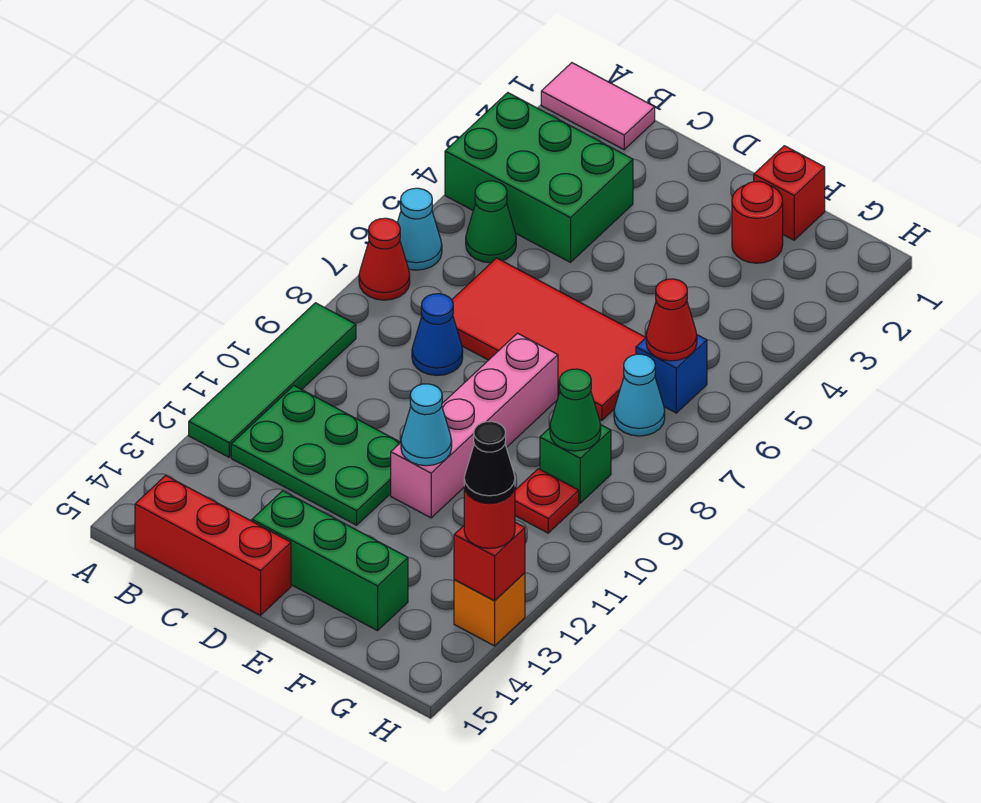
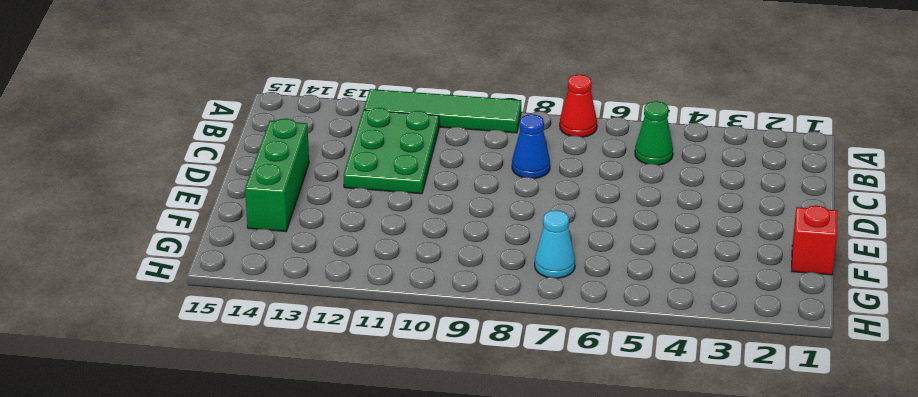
none -> pink tile A1:B1 level 1
none -> green brick A3:C4 level 1
none -> cyan cone A6 level 1

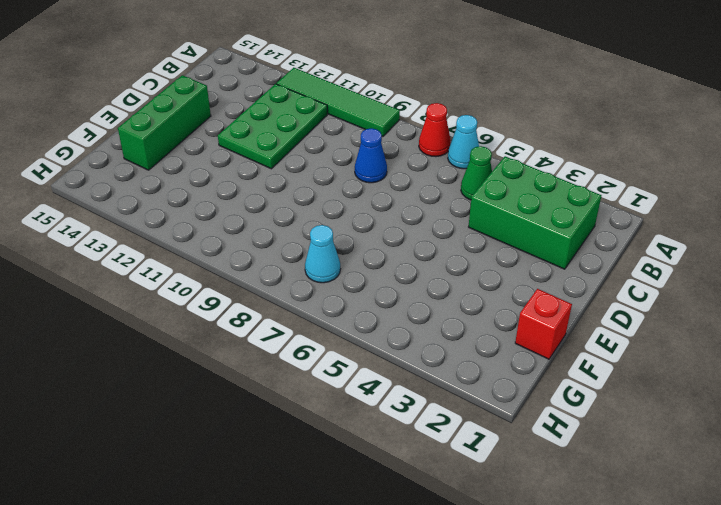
green brick B2:C4 level 1 -> green brick A3:C4 level 1
none -> pink tile A1:B1 level 1
none -> red brick B15:D15 level 1
none -> red tile C6:F7 level 1

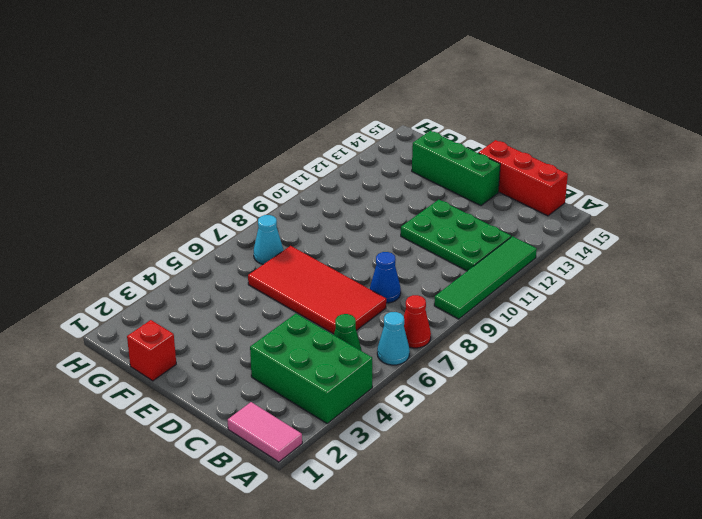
none -> pink brick E8:E11 level 1
none -> red round brick F2 level 1
none -> blue brick G6 level 1

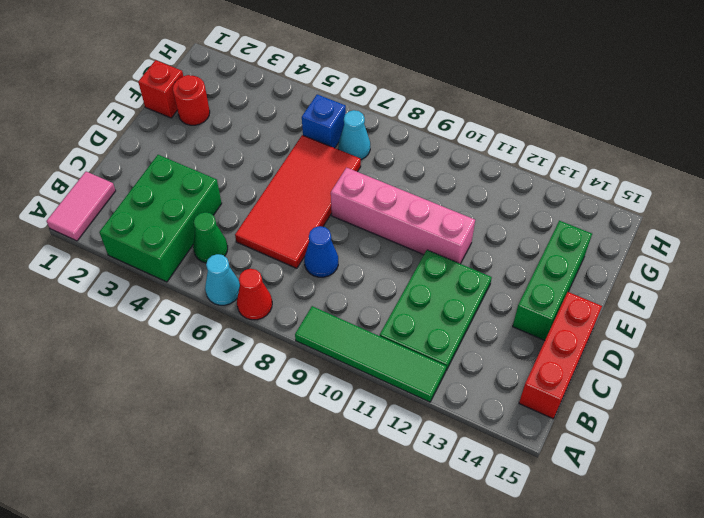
none -> green brick G9 level 1
none -> red plate G10 level 1
none -> orange brick H13 level 1

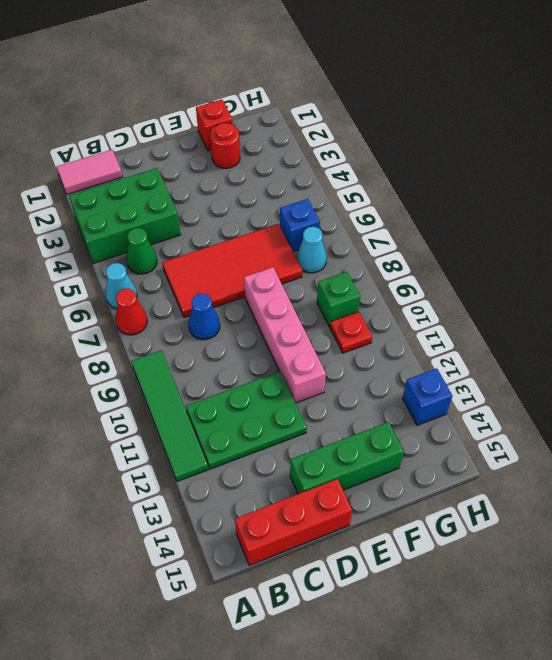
blue brick H13 level 1 -> orange brick H13 level 1
none -> cyan cone E11 level 2
none -> red cone G6 level 2
none -> green cone G9 level 2

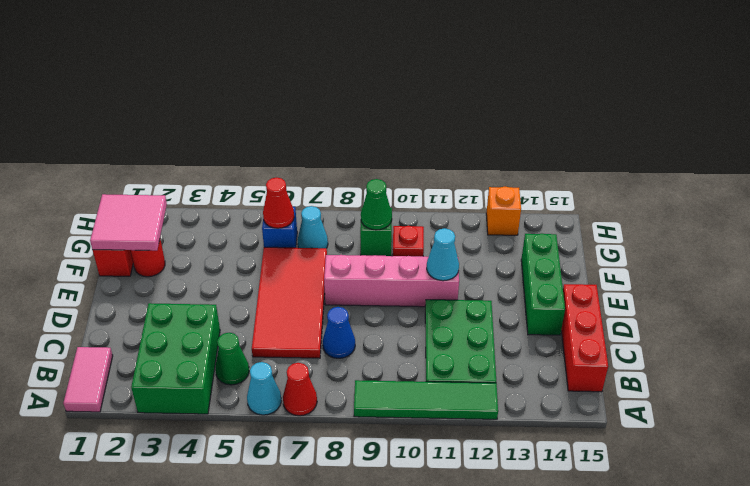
pink tile F1:G2 level 2 -> none
none -> red brick H13 level 2
none -> red round brick H13 level 3
none -> black cone H13 level 4

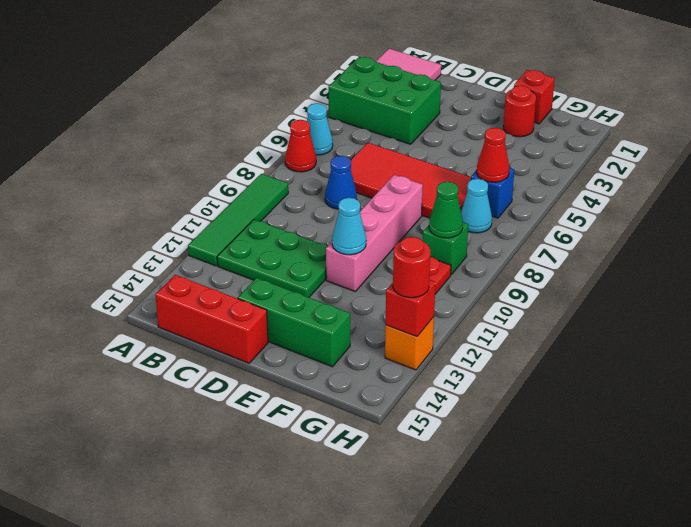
none -> green cone B5 level 1
none -> black cone H13 level 4

